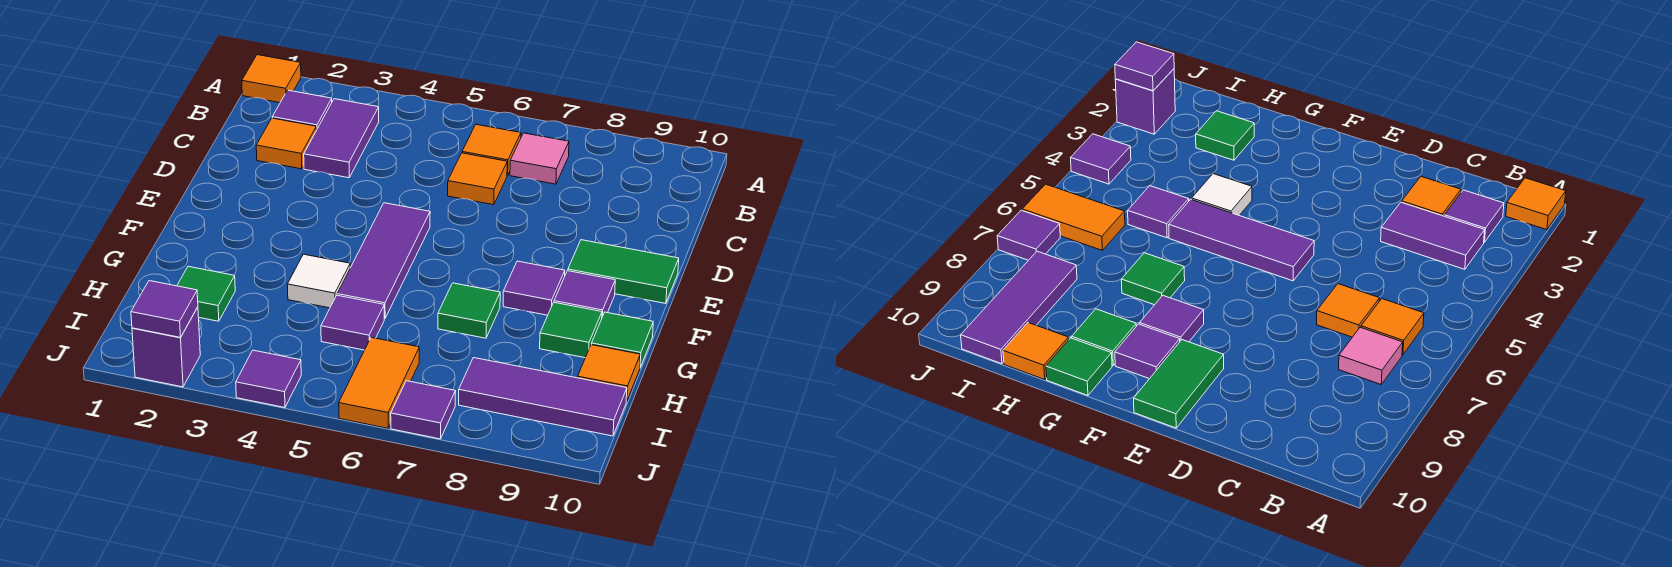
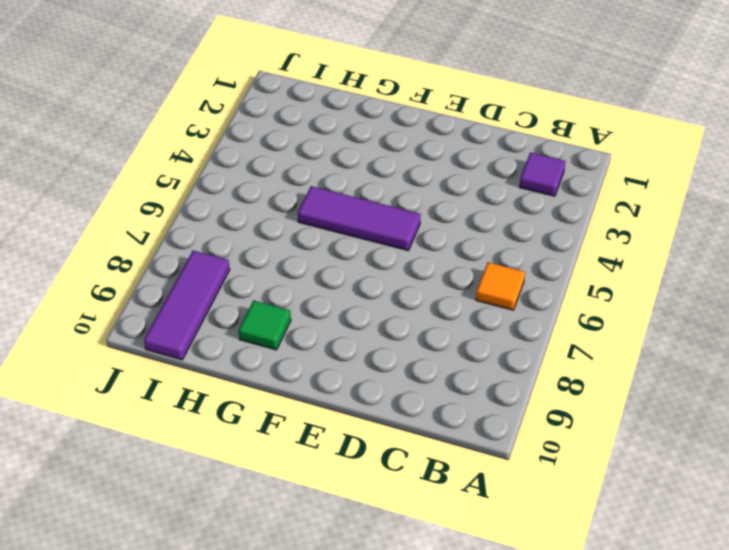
none -> orange tile A1 level 1
none -> purple tile B3:C3 level 1
none -> pink tile B7 level 1

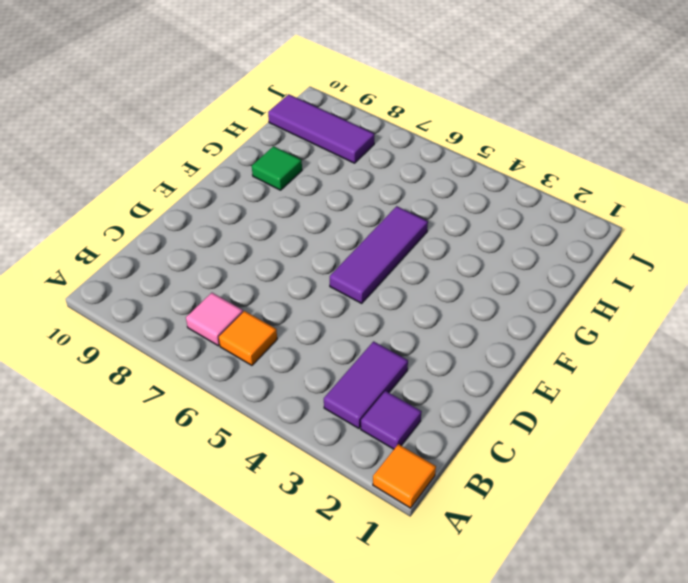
none -> orange tile C2 level 1
none -> orange tile C6 level 1
none -> green tile E9:E10 level 1

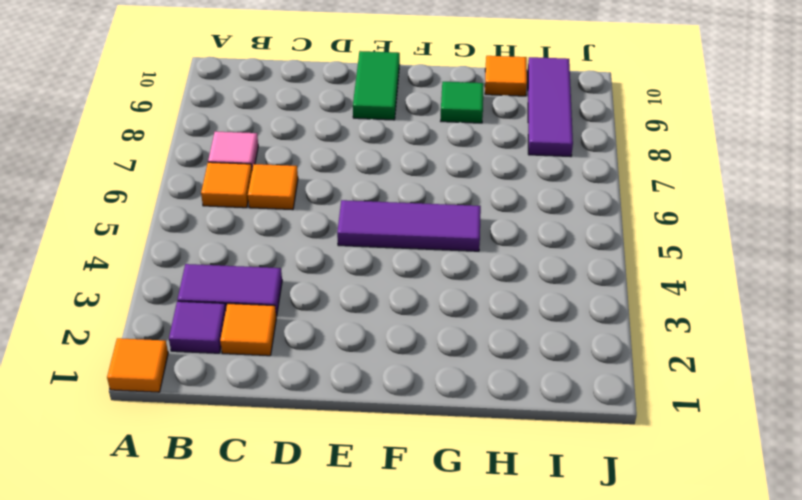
none -> purple tile F8 level 1
none -> purple tile F9 level 1
none -> white tile G4 level 1

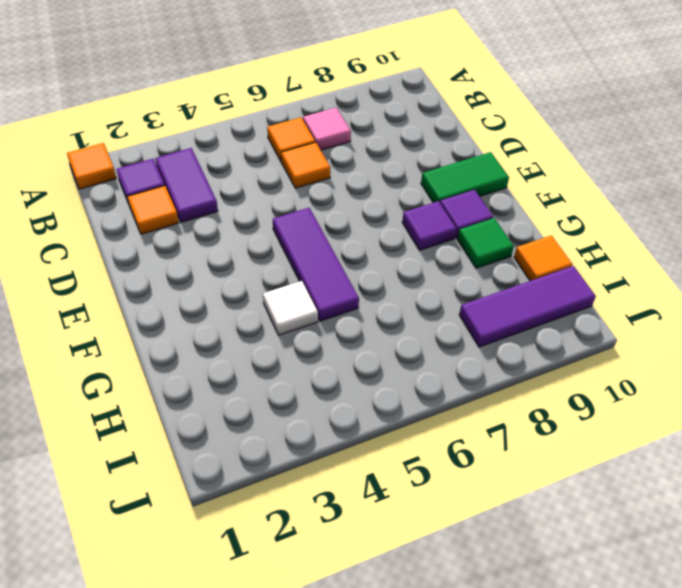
none -> green tile G7 level 1
none -> green tile G10 level 1
none -> green tile H2 level 1

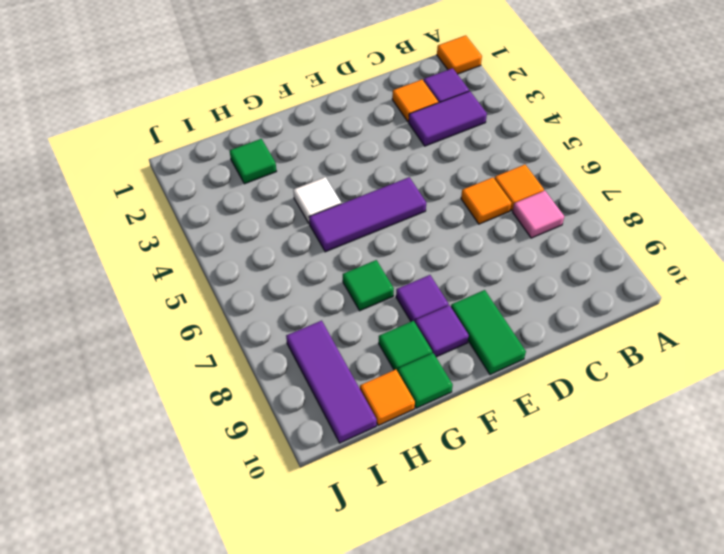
none -> purple tile H5 level 1
none -> orange tile I6:J6 level 1
none -> purple brick J2 level 1

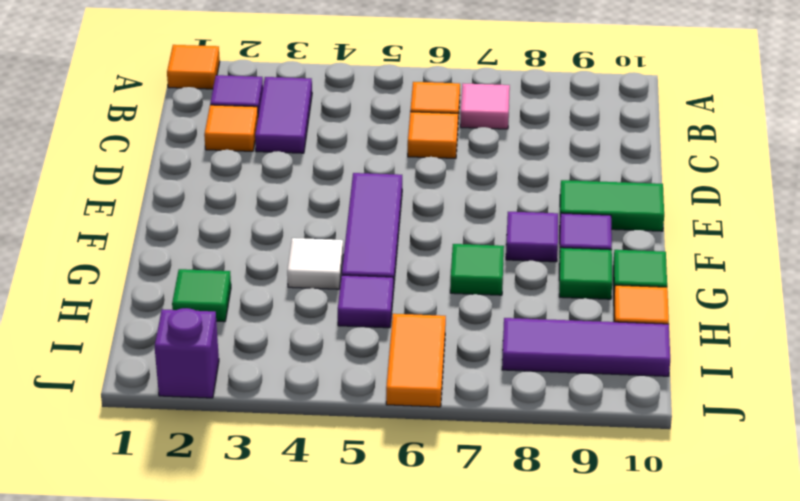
none -> purple tile J4 level 1
none -> purple tile J7 level 1
none -> purple tile J2 level 2

